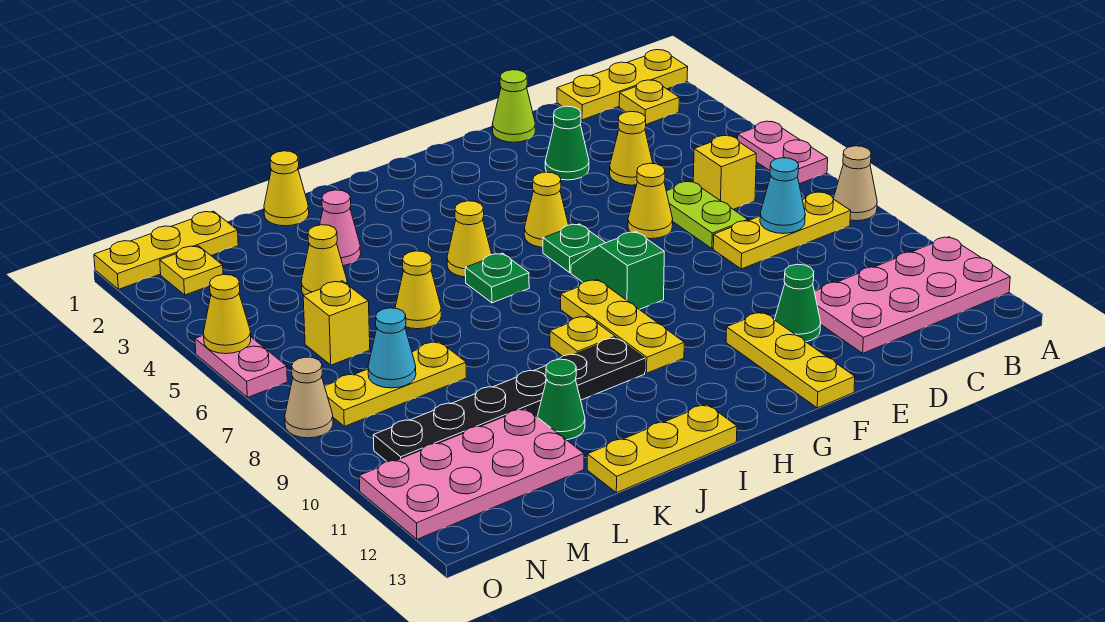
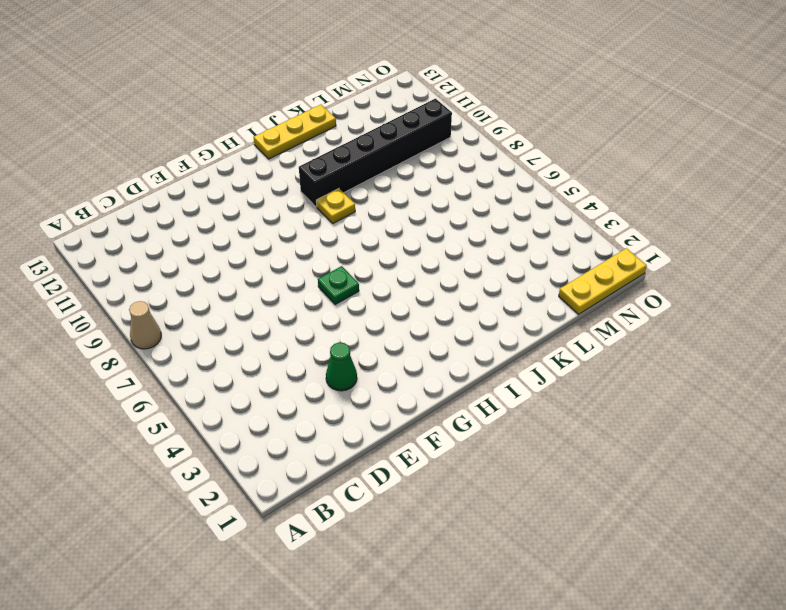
black brick I10:N10 level 1 -> black plate I10:N10 level 1
none -> yellow plate A1:C1 level 1
none -> pink plate A5:A6 level 1
none -> pink plate A11:D12 level 1
none -> yellow plate B2 level 1

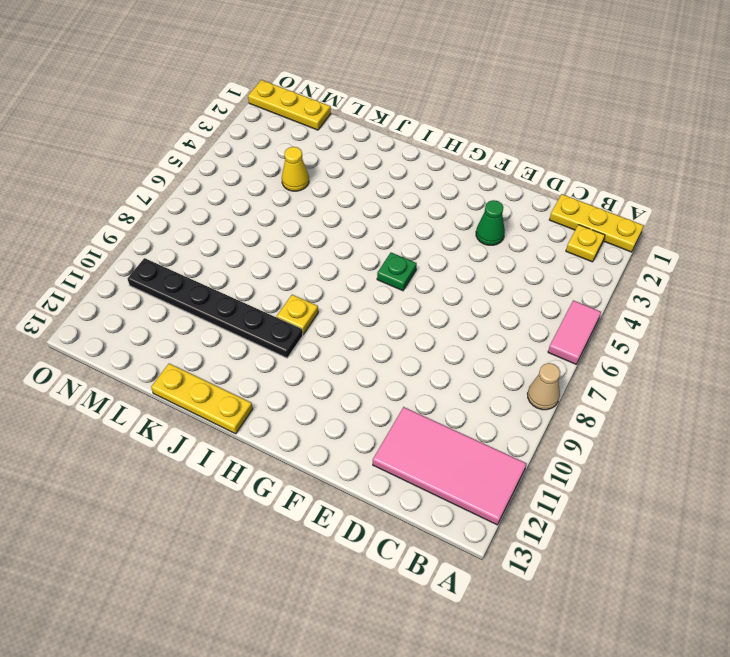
pink tile A5:A6 level 1 -> pink plate A5:A6 level 1
pink tile A11:D12 level 1 -> pink plate A11:D12 level 1
none -> yellow plate B8:D8 level 1
none -> yellow brick C6 level 1
none -> yellow cone D4 level 1
none -> lime plate D6:D7 level 1

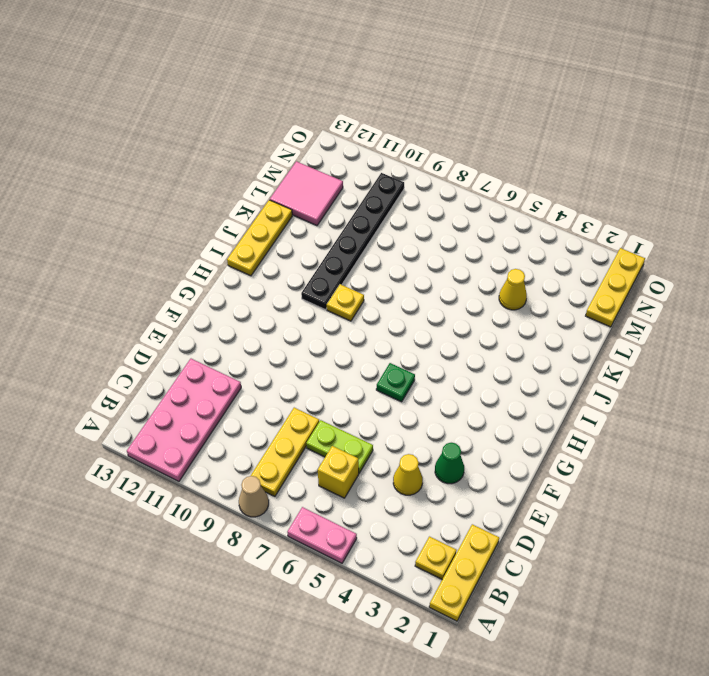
pink tile L12:M13 level 1 -> pink plate L11:O12 level 1
none -> lime cone E1 level 1
none -> yellow cone E6 level 1
none -> green cone E11 level 1
none -> yellow plate F11:F13 level 1

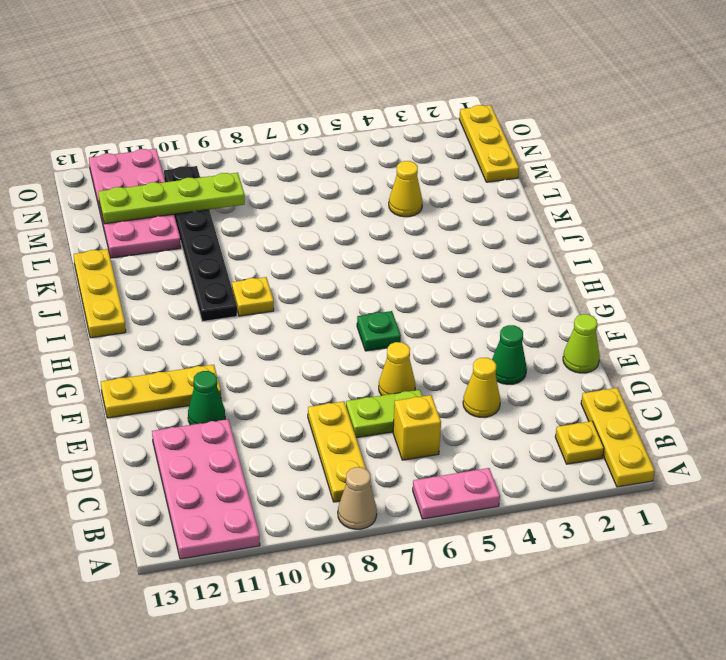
lime plate M9:M12 level 2 -> none
none -> yellow cone G5 level 1
none -> green slope G7:G8 level 1 top 8
none -> yellow plate H8:H10 level 1
none -> yellow cone I5 level 1

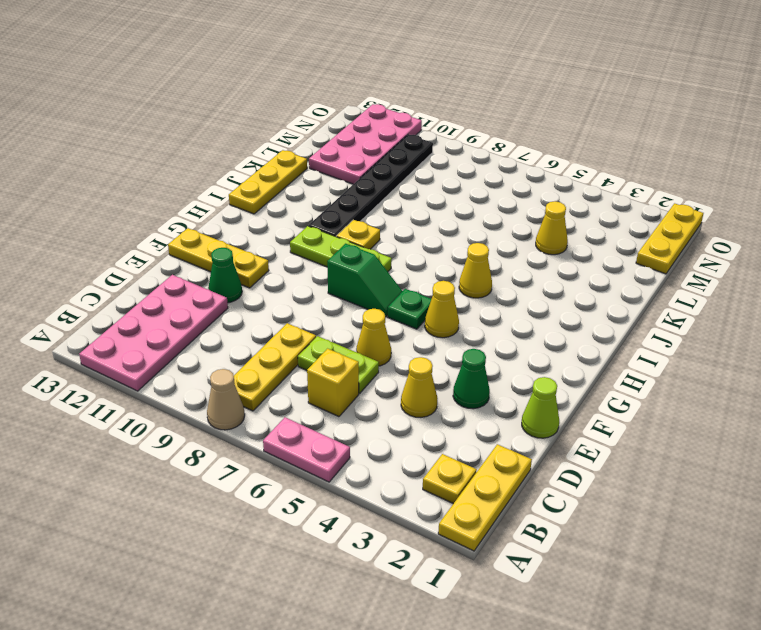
lime plate H8:H10 level 1 -> yellow plate H8:H10 level 1
none -> green plate I6 level 1
none -> yellow cone K1 level 1
none -> pink cone K3 level 1
none -> yellow cone K6 level 1

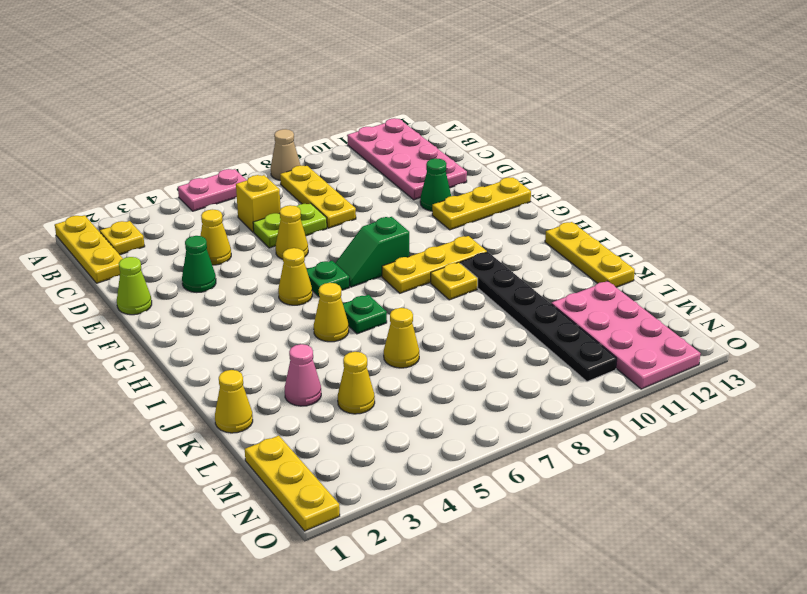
none -> green cone K11 level 1
none -> yellow plate L8:N8 level 1
none -> yellow brick M6 level 1
none -> yellow plate N2 level 1

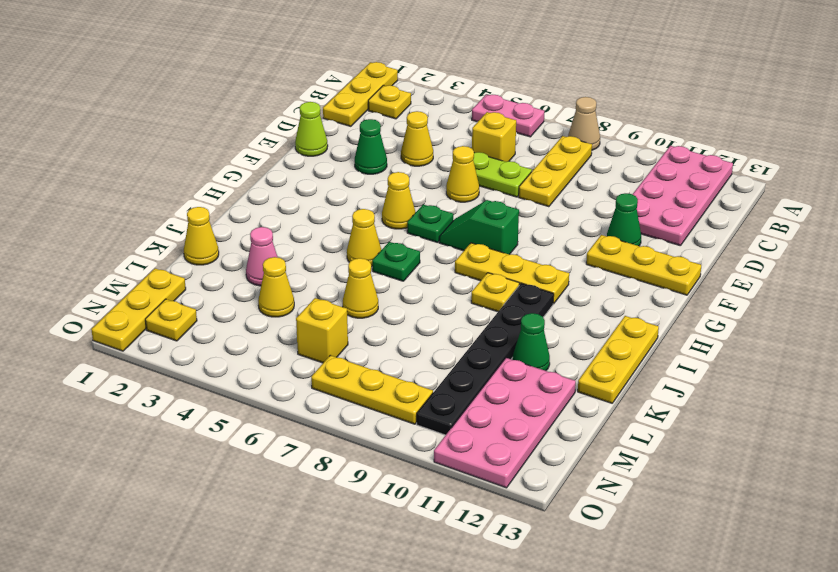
yellow plate N7:N9 level 1 -> yellow plate L8:N8 level 1
none -> pink plate O5:O6 level 1
none -> tan cone O8 level 1
none -> cyan cone C8 level 2
none -> cyan cone M8 level 2

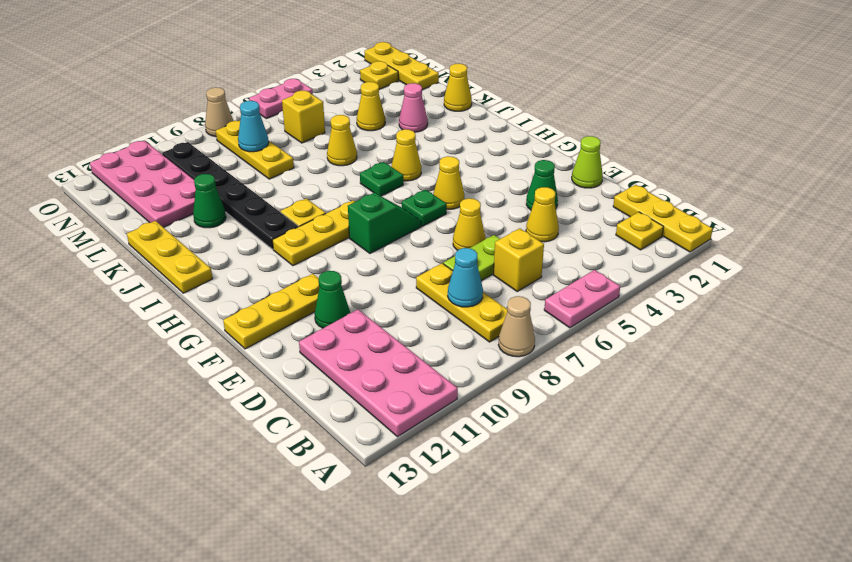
none -> yellow cone O5 level 2

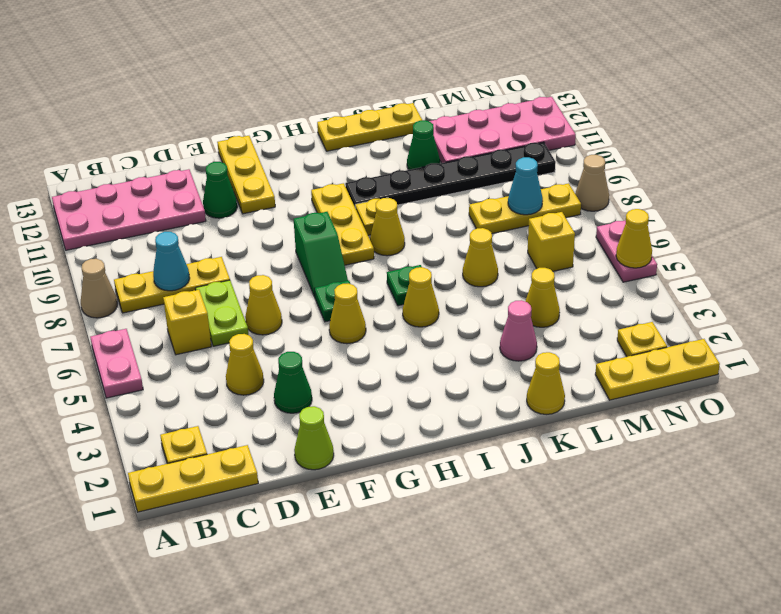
yellow cone I8 level 1 -> none

